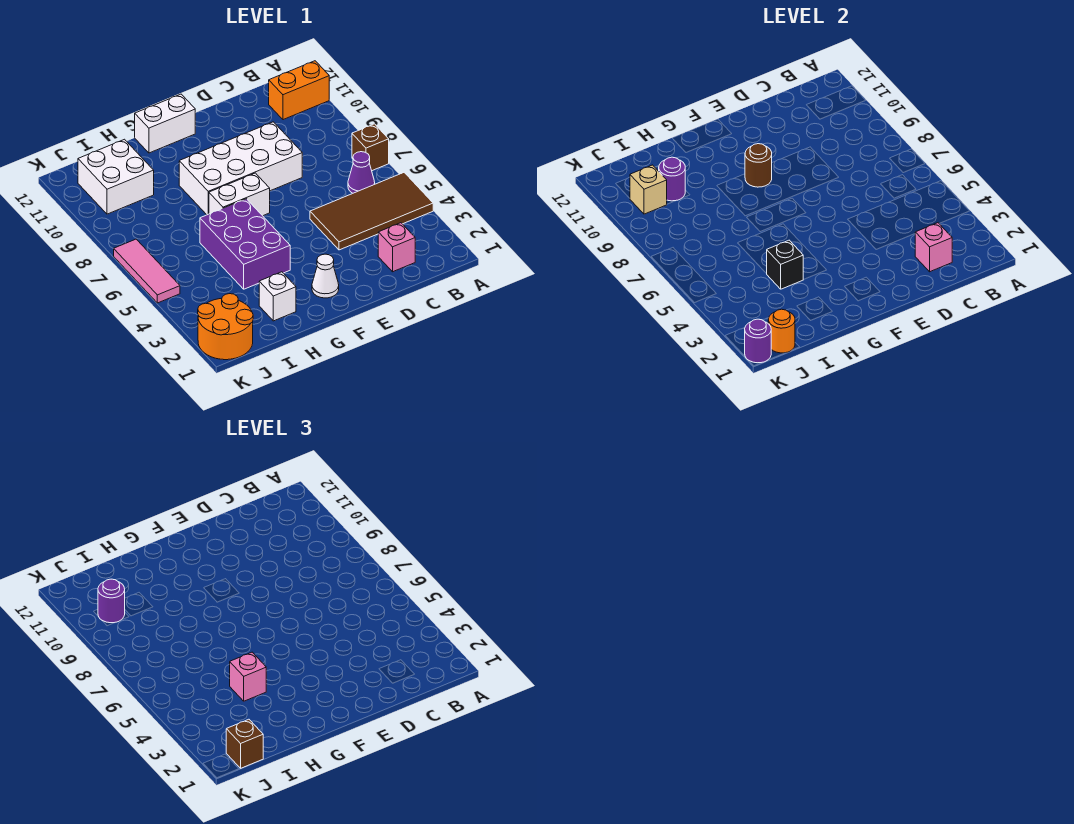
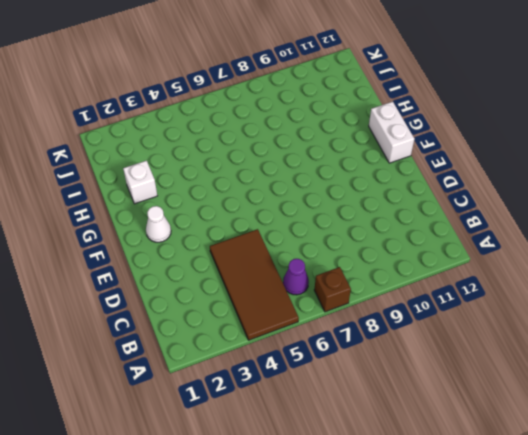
none -> orange brick A11:B11 level 1
none -> pink brick C2 level 1
none -> white brick D8:G9 level 1

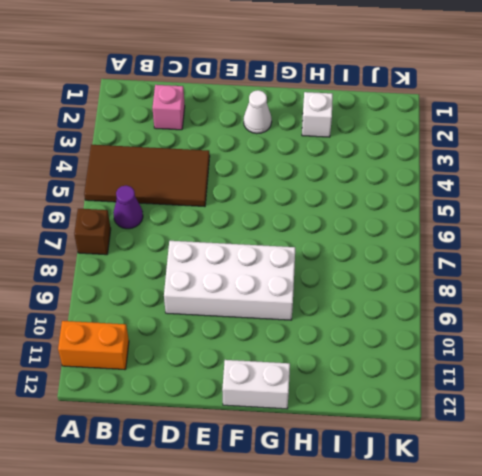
none -> white brick F7:G7 level 1
none -> purple brick G4:H6 level 1
none -> white brick I10:J11 level 1

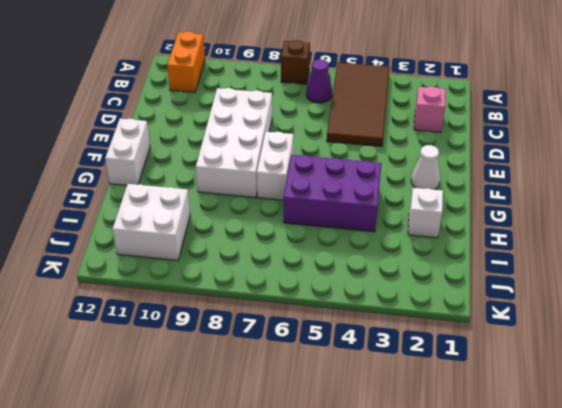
none -> orange round brick J1:K2 level 1
none -> pink tile K5:K7 level 1
none -> pink brick C2 level 2

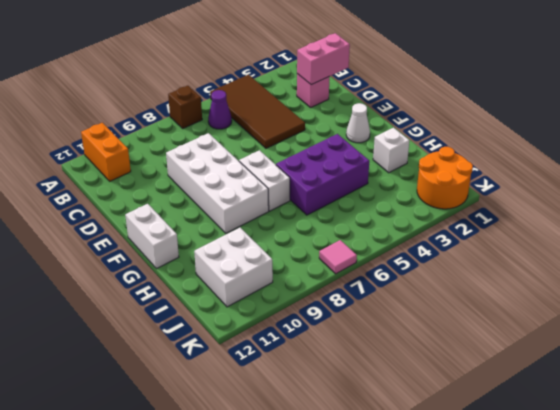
pink brick C1:C2 level 2 -> pink brick C2 level 2
pink tile K7 level 1 -> pink tile K5:K7 level 1
none -> brown round brick F9 level 2
none -> black brick H4 level 2
none -> purple round brick I10 level 2

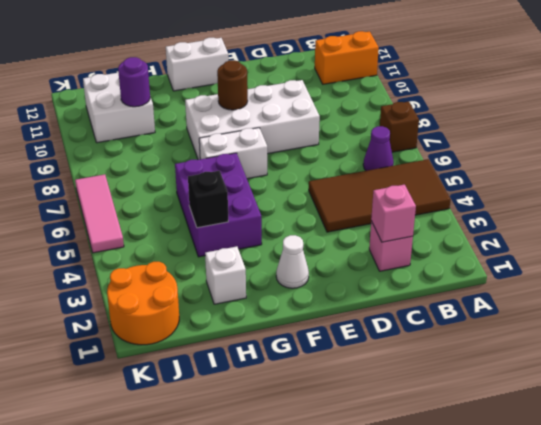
none -> orange round brick J1 level 2
none -> tan brick J10 level 2
none -> purple round brick K1 level 2

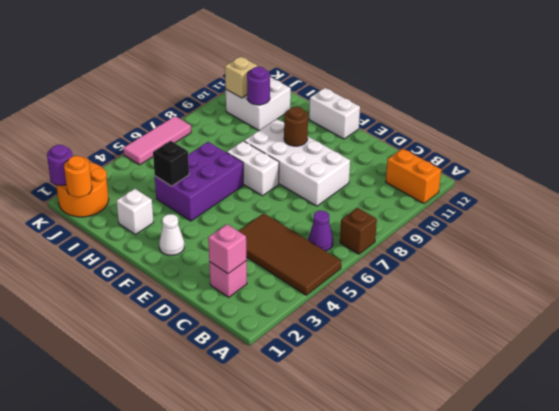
none -> pink brick H4 level 3
none -> brown brick J1 level 3
none -> purple round brick J10 level 3

